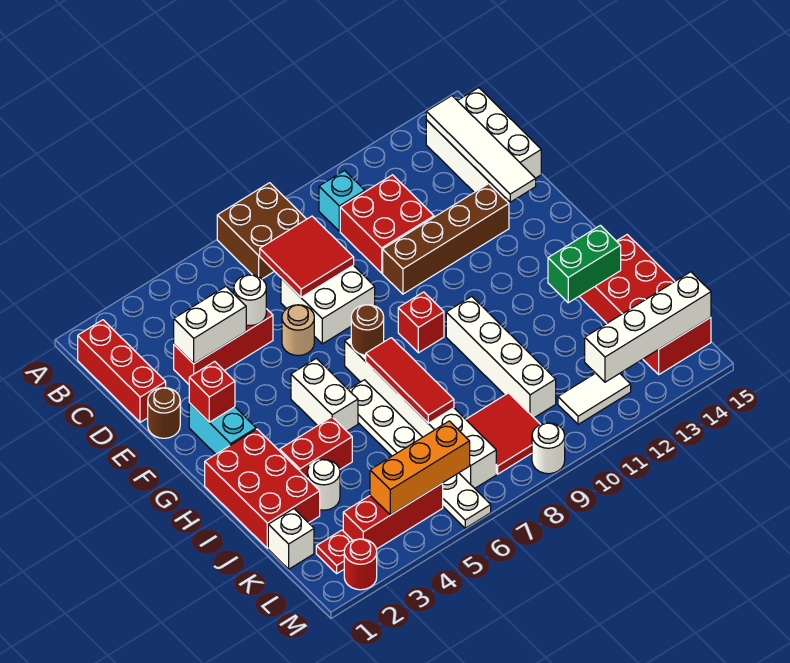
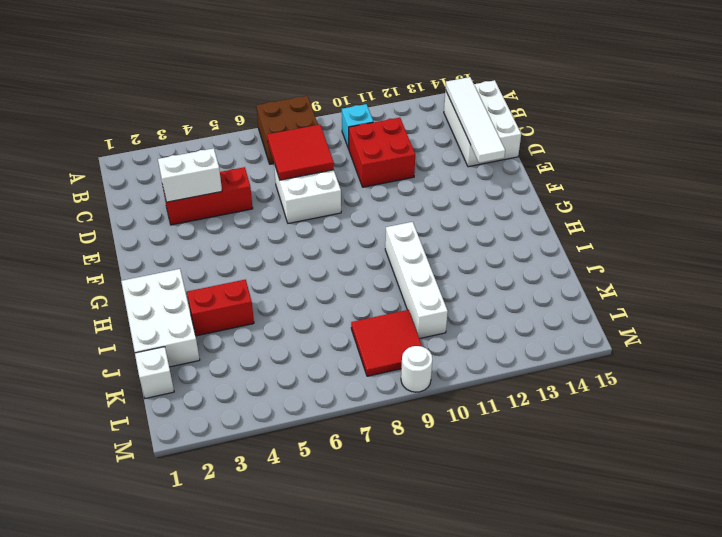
white brick H1:J2 level 1 -> red brick H1:J2 level 1
none -> red brick B1:D1 level 1
none -> brown round brick E1 level 1
none -> tan round brick E6 level 1
none -> brown brick E10:E13 level 1

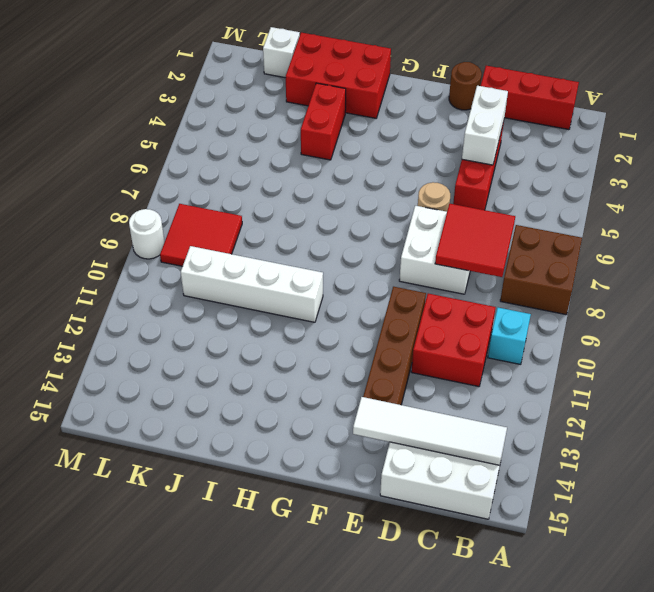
none -> cyan brick F2:G2 level 1
none -> white brick G5:H5 level 1
none -> white brick G7:L7 level 1
none -> red brick G9 level 1

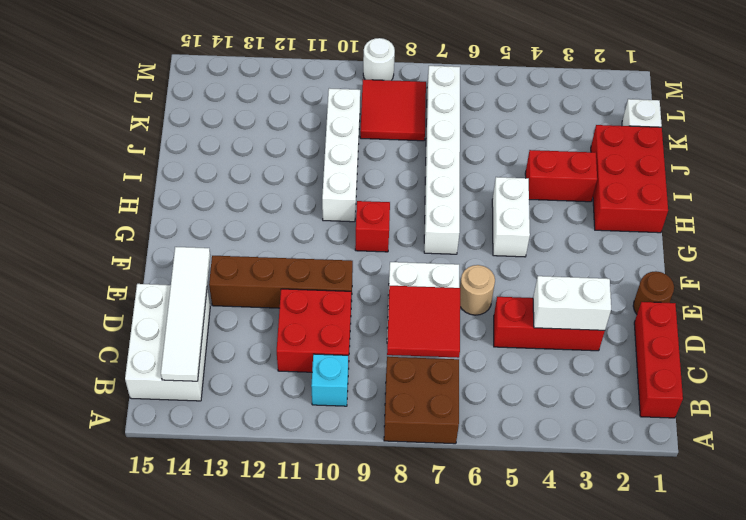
none -> cyan brick F2:G2 level 1
none -> white plate H6:M6 level 1
none -> red brick I14:L15 level 1
none -> white round brick J3 level 1

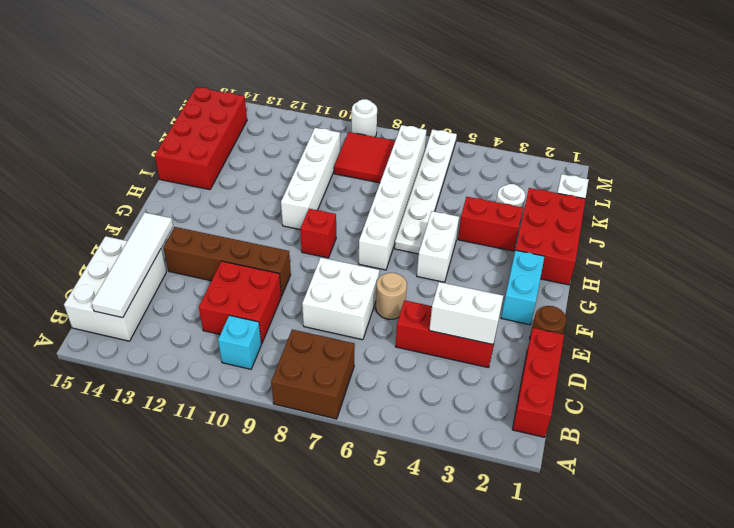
none -> red plate L2 level 1
none -> red brick L3:L5 level 1
none -> white tile L11:L12 level 1
none -> red round brick M2 level 1

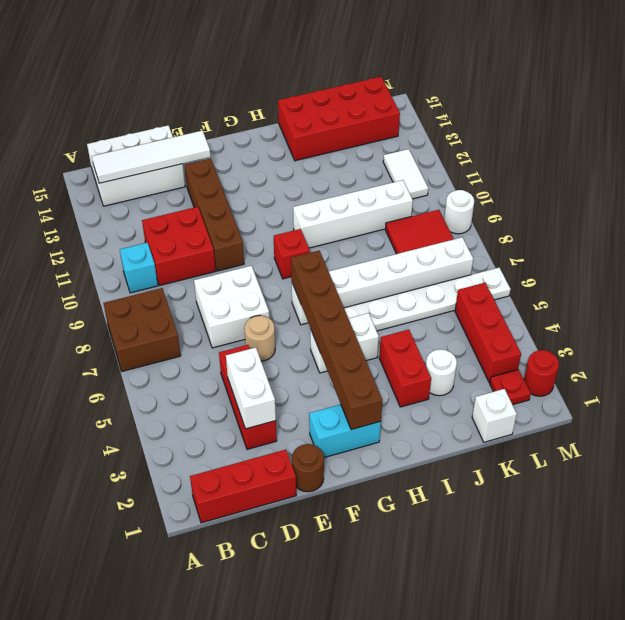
brown brick G2:G7 level 2 -> brown round brick G7 level 2
none -> red brick H1:J2 level 1
none -> red tile C7:D8 level 2
none -> white round brick D5 level 2
none -> red brick F2 level 2

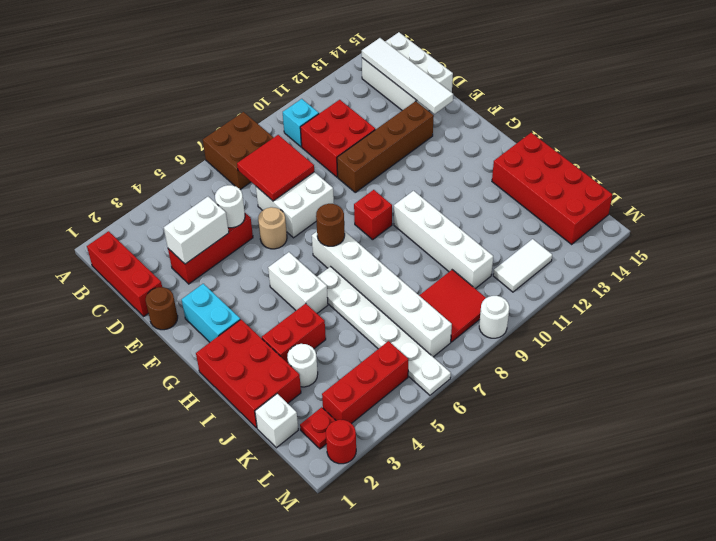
none -> red brick F2 level 2
none -> red tile H7:J7 level 2
none -> green brick I13:I14 level 2
none -> orange brick L4:L6 level 2

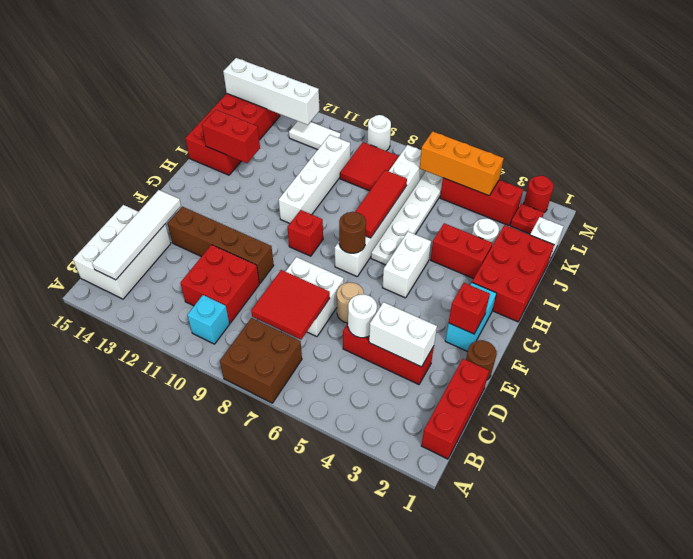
red brick I13:I14 level 2 -> green brick I13:I14 level 2

